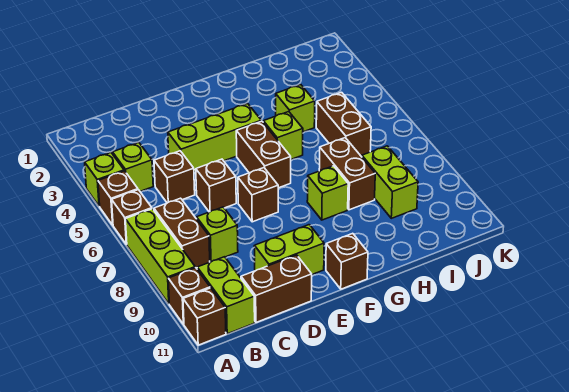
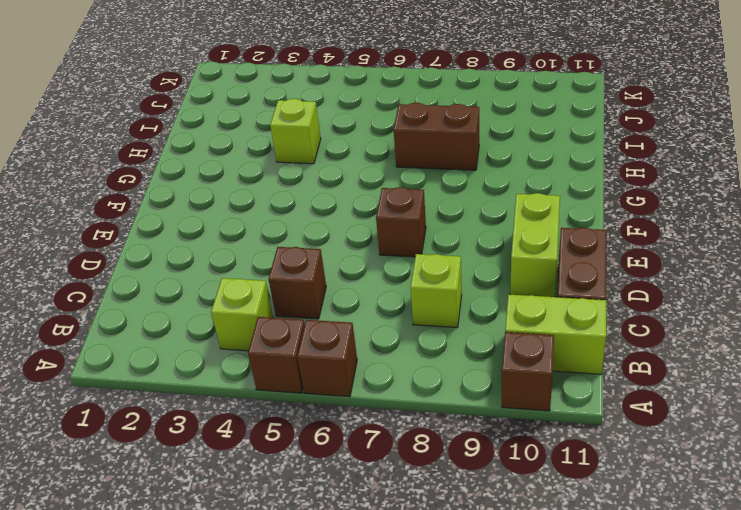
none -> lime brick A4 level 1
none -> lime brick A7:A9 level 1
none -> brown brick A11 level 1

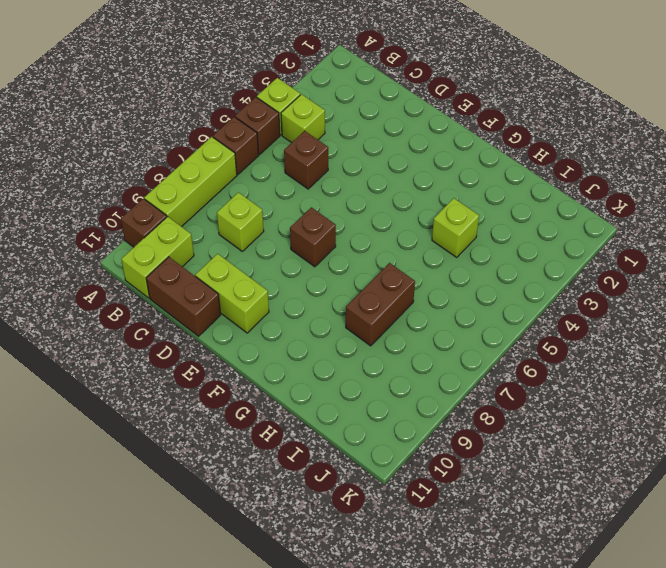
none -> brown brick A11 level 1
none -> brown brick B7:B8 level 1
none -> lime brick D4:F4 level 1

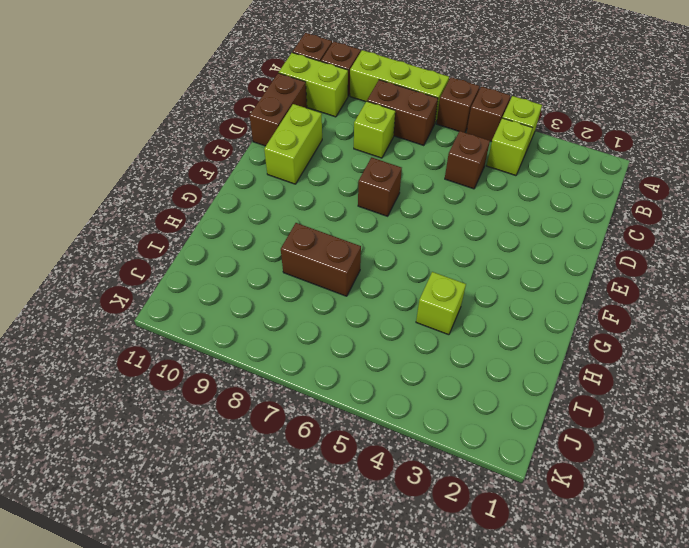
none -> lime brick D4:F4 level 1
none -> brown brick D6 level 1
none -> brown brick F5:F6 level 1

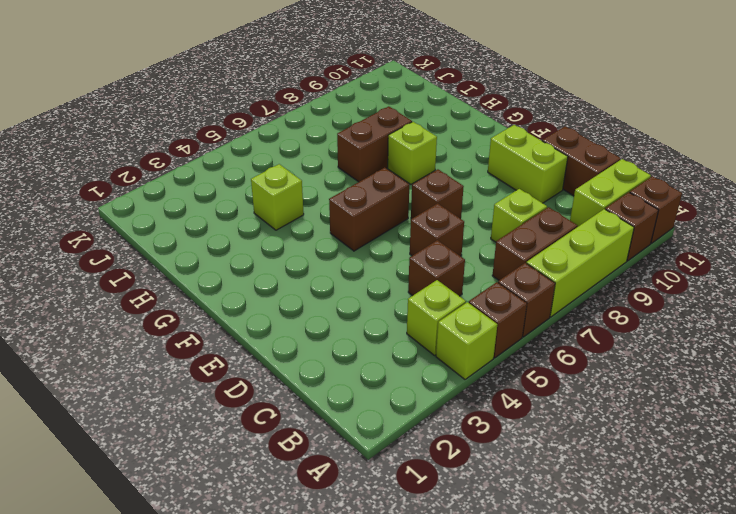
none -> lime brick D4:F4 level 1
none -> brown brick F11 level 1
none -> lime brick G5 level 1

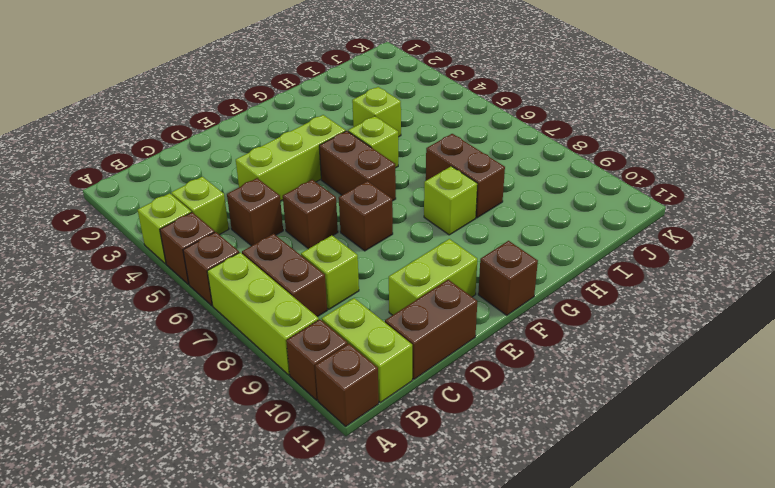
none -> brown brick I5:I6 level 1
none -> lime brick I8:I9 level 1

